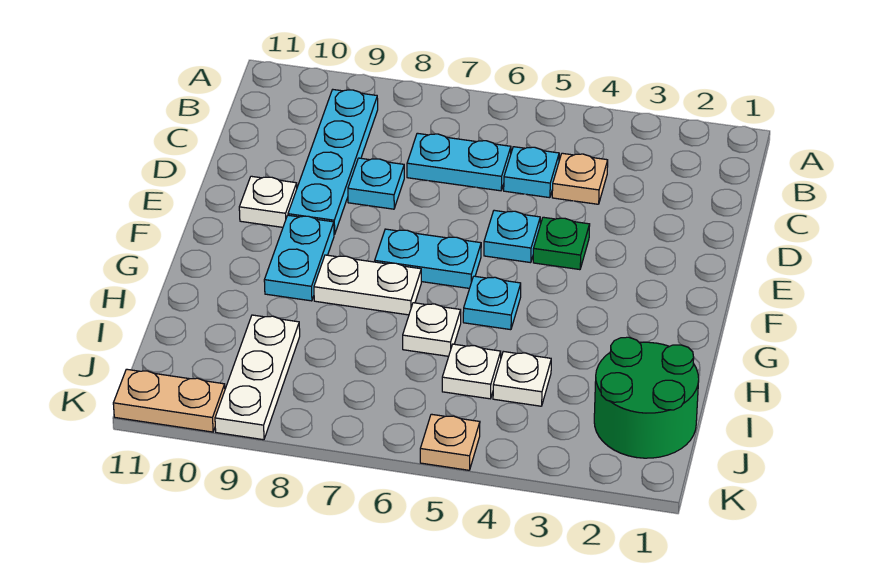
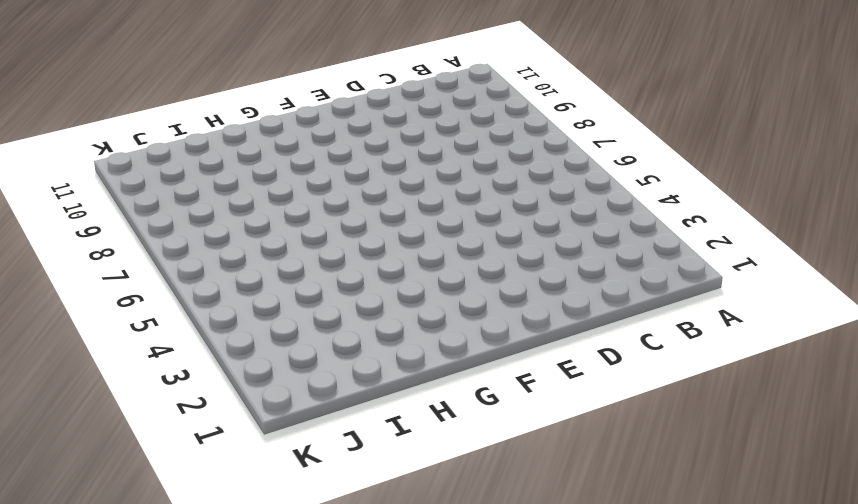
none -> cyan plate B9:E9 level 1
none -> tan plate C4 level 1
none -> cyan plate C5 level 1

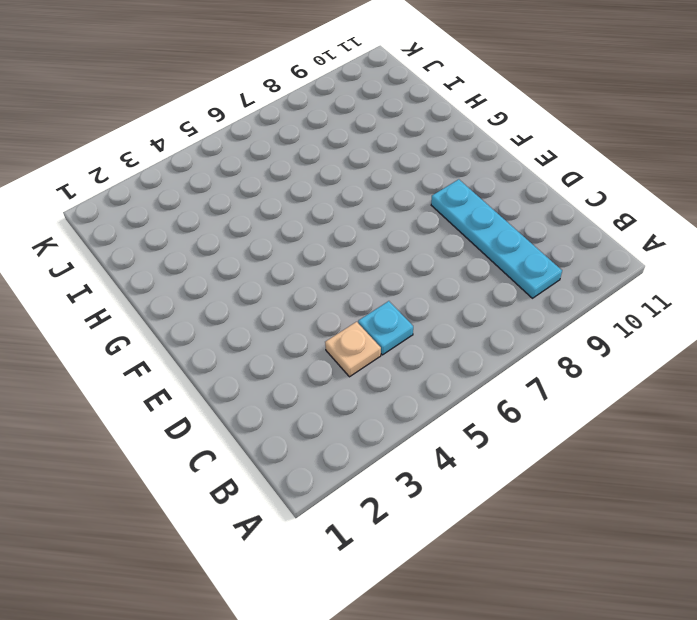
none -> cyan plate C6:C7 level 1
none -> cyan plate D8 level 1
none -> green plate E4 level 1

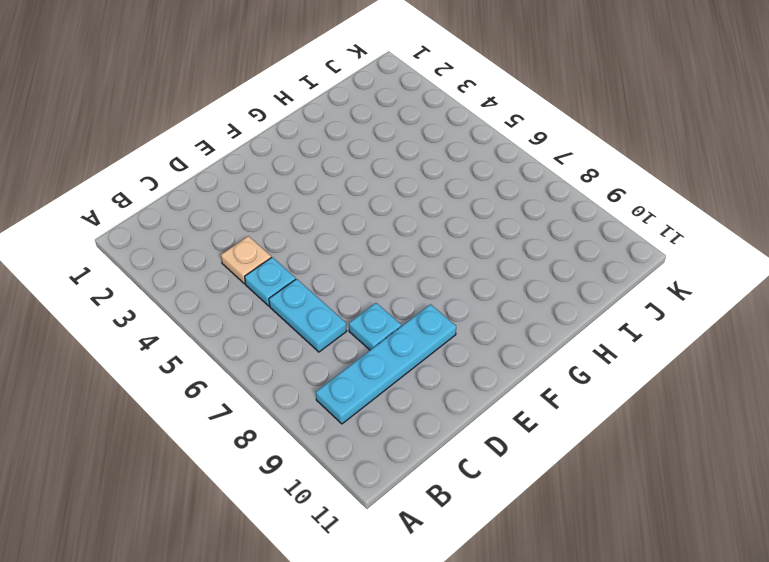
none -> green plate E4 level 1
none -> cyan plate E5 level 1
none -> white plate E10 level 1

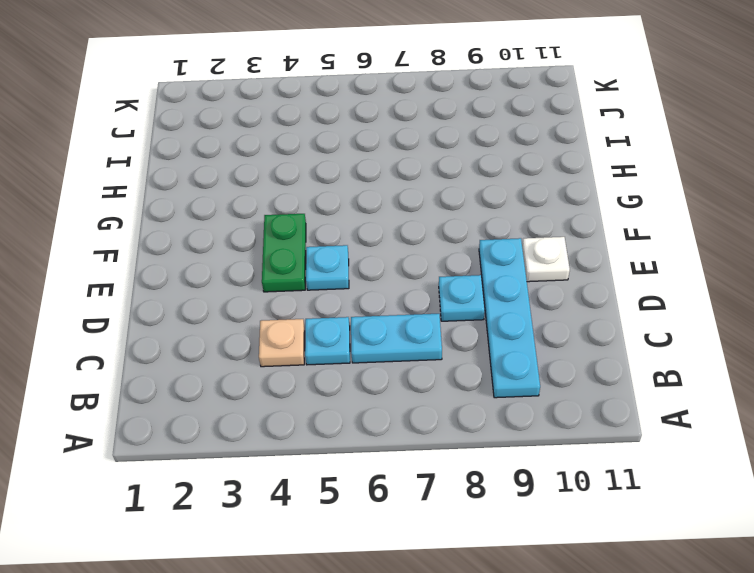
green plate E4:F4 level 1 -> green plate E4 level 1
none -> cyan plate F6:F7 level 1
none -> cyan plate F9:G9 level 1
none -> cyan plate G5 level 1

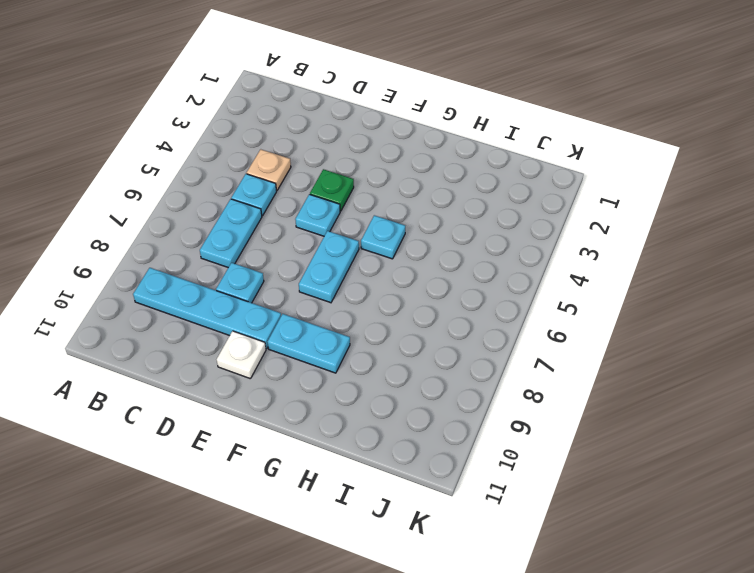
none -> white plate G7:G8 level 1
none -> white plate H6 level 1
none -> green round brick I1:J2 level 1

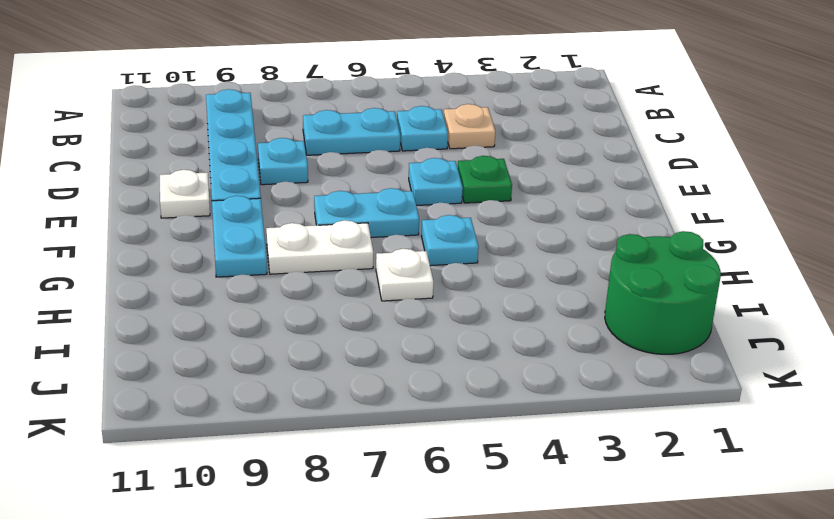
none -> white plate I4 level 1
none -> white plate I5 level 1
none -> white plate I9:K9 level 1

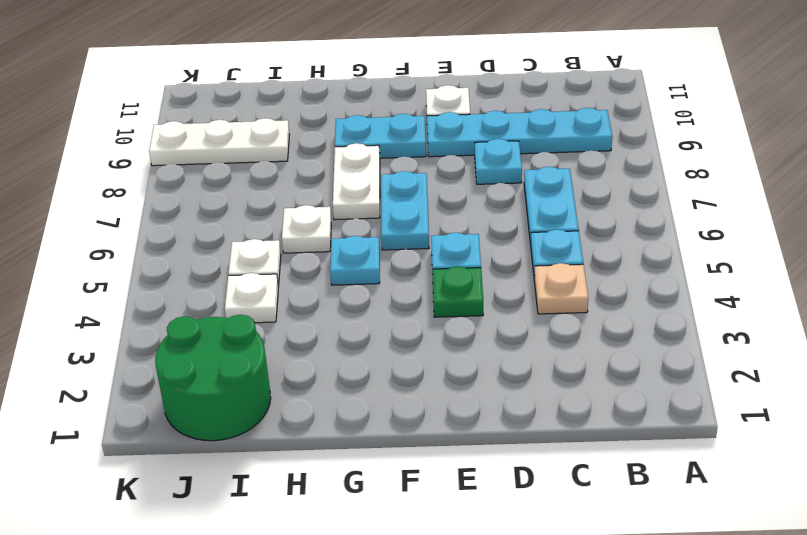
none -> tan plate K5 level 1
none -> tan plate K10:K11 level 1

